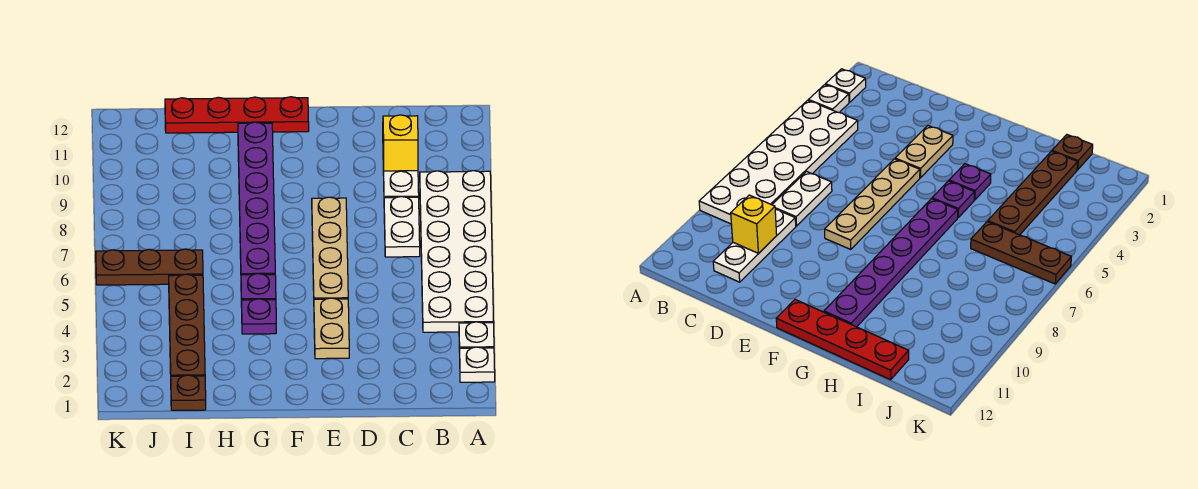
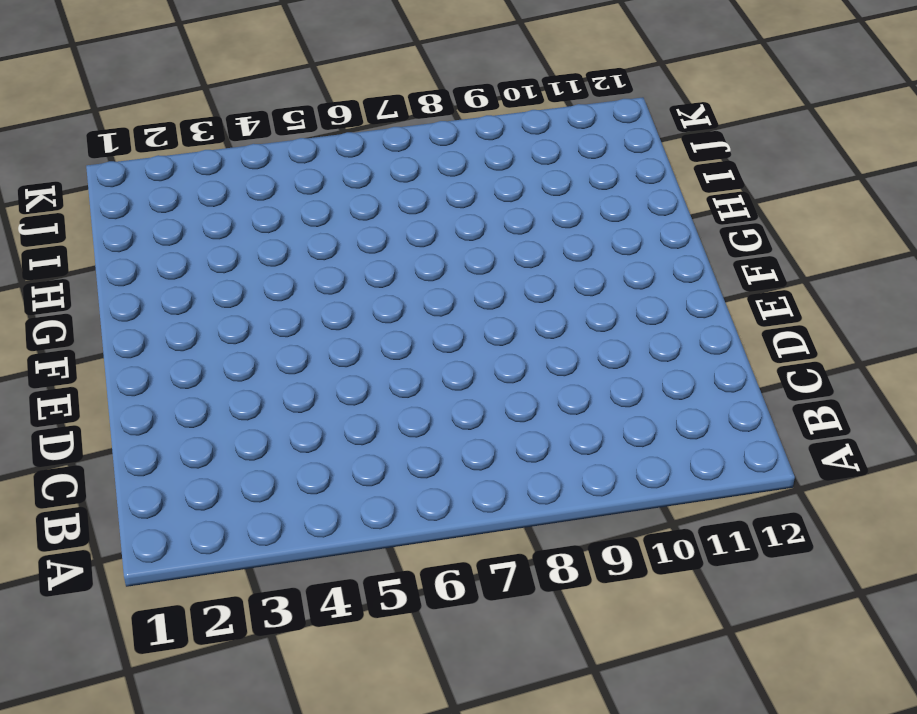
none -> white plate A2 level 1
none -> white plate A3 level 1
none -> white plate A4:B9 level 1

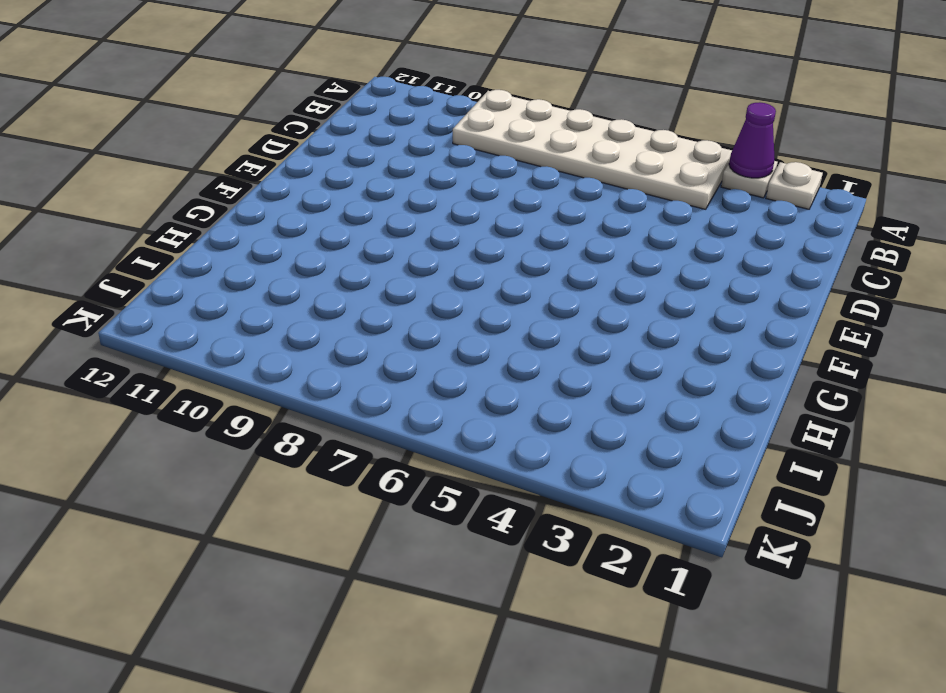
purple cone A3 level 2 -> none
none -> white plate C7:C8 level 1
none -> white plate C9:C11 level 1
none -> tan plate E3:E4 level 1

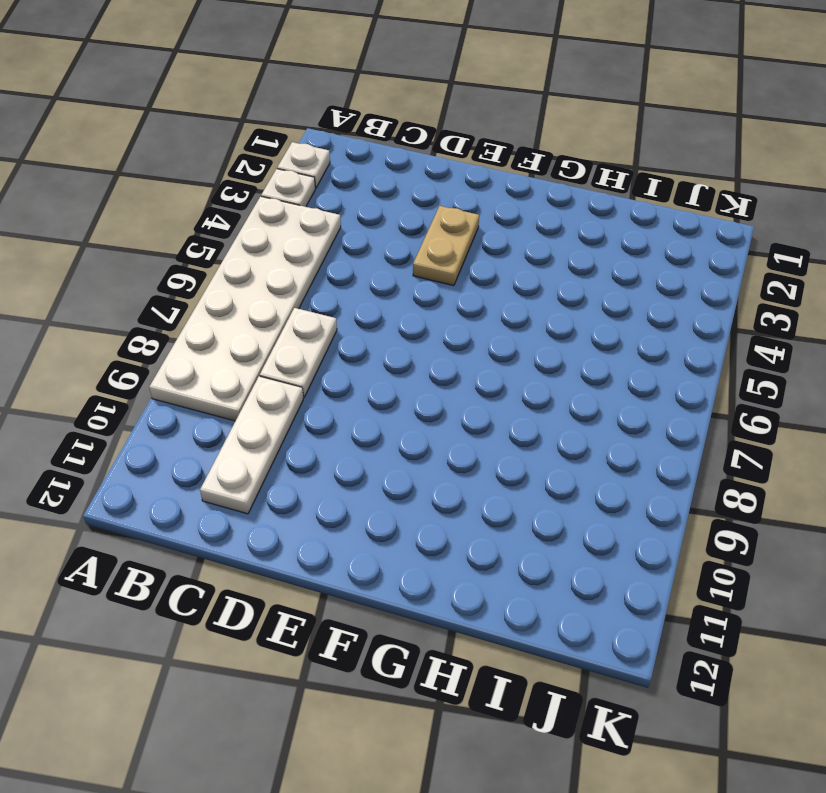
none -> tan plate E5:E8 level 1
none -> red plate F12:I12 level 1
none -> purple plate G4 level 1

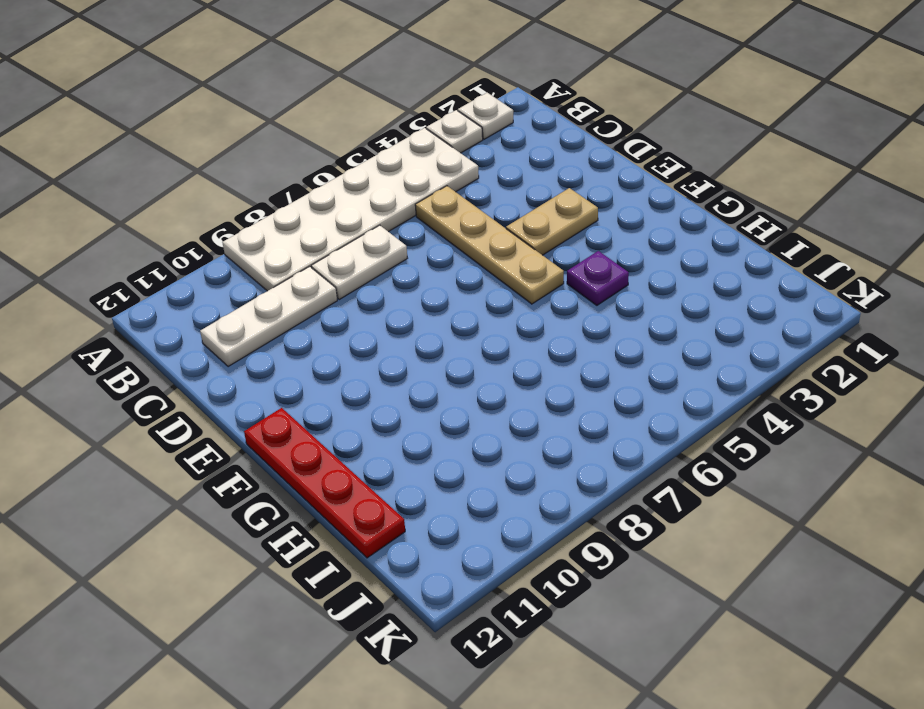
tan plate C5:F5 level 1 -> tan plate E5:E8 level 1
none -> purple plate G5 level 1
none -> purple plate G6:G11 level 1
none -> brown plate I1 level 1

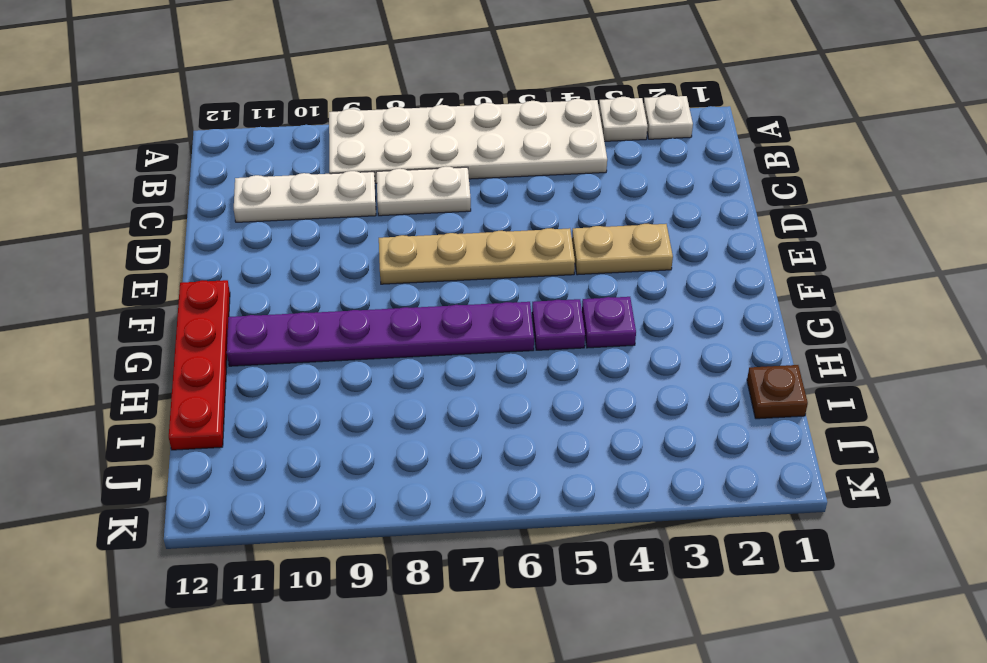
none -> brown plate I2:I5 level 1
none -> brown plate I6:K6 level 1
none -> yellow brick C10 level 2

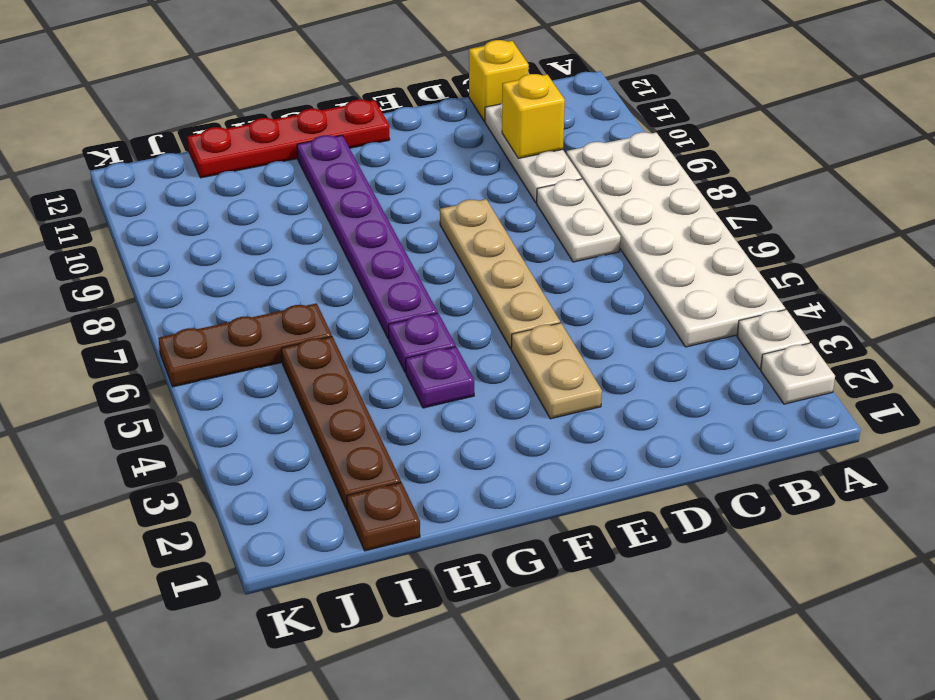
yellow brick C12 level 1 -> none

